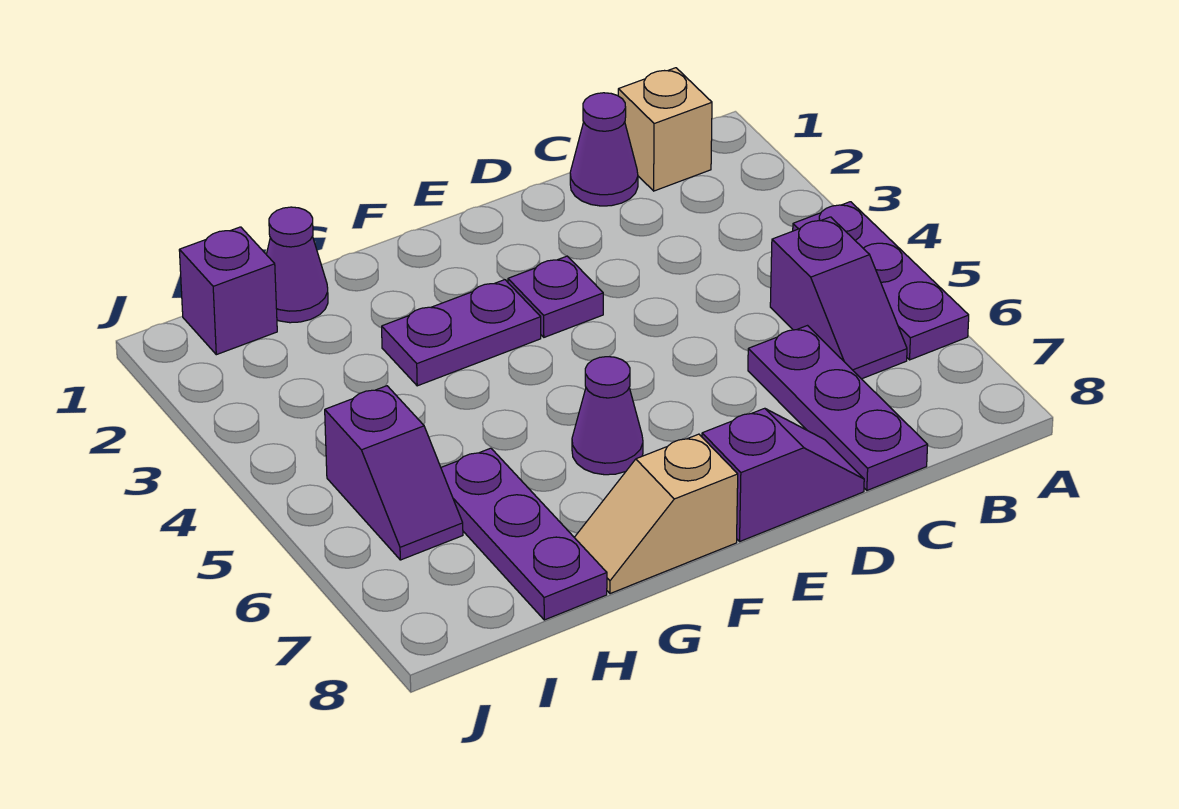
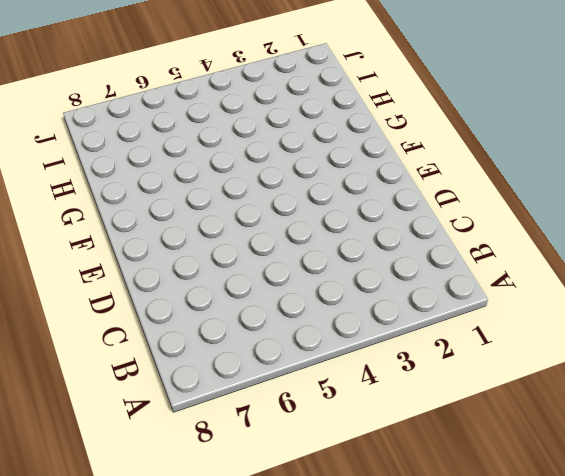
none -> purple plate A4:A6 level 1
none -> tan brick B1 level 1
none -> purple slope B5:B6 level 1 top 5

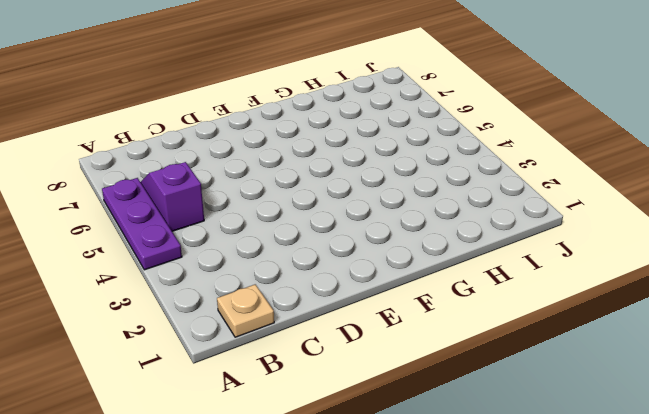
tan plate B1 level 1 -> tan brick B1 level 1
none -> purple cone C1 level 1
none -> purple plate C6:C8 level 1
none -> purple slope D8:E8 level 1 top E

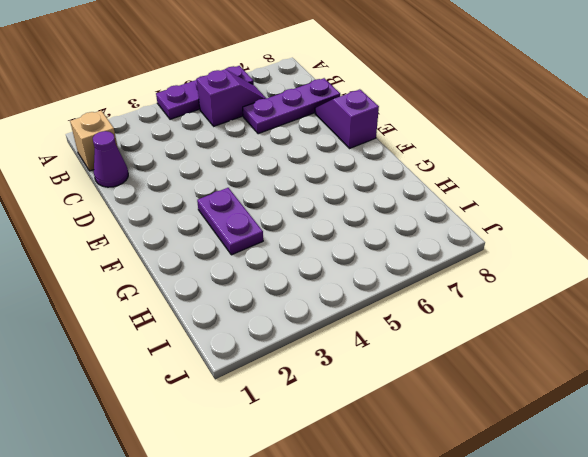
none -> purple plate E3 level 1
none -> purple cone F6 level 1
none -> tan slope F8:G8 level 1 top F

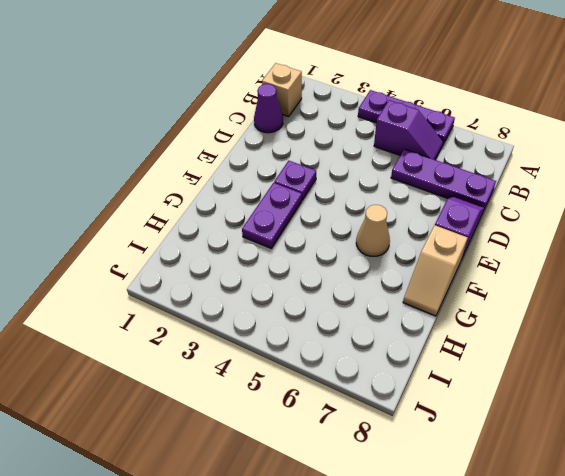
tan cone F6 level 1 -> purple cone F6 level 1
none -> purple cone H1 level 1
none -> purple plate H6:H8 level 1
none -> purple brick I1 level 1

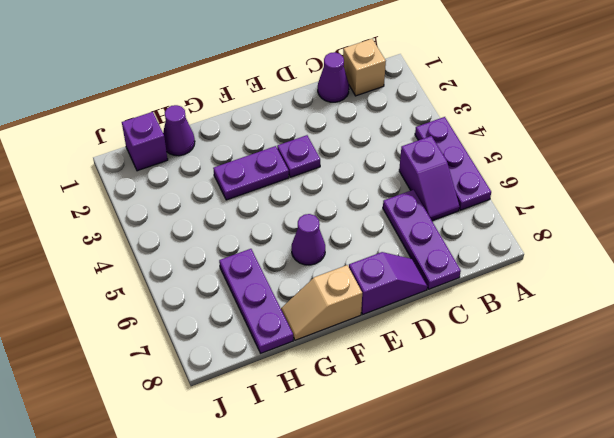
none -> purple slope I5:I6 level 1 top 5

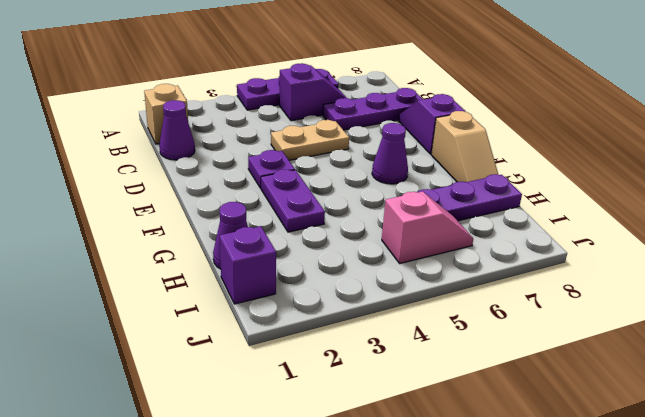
tan plate D4:D5 level 1 -> none
pink slope I5:I6 level 1 top 5 -> purple slope I5:I6 level 1 top 5

